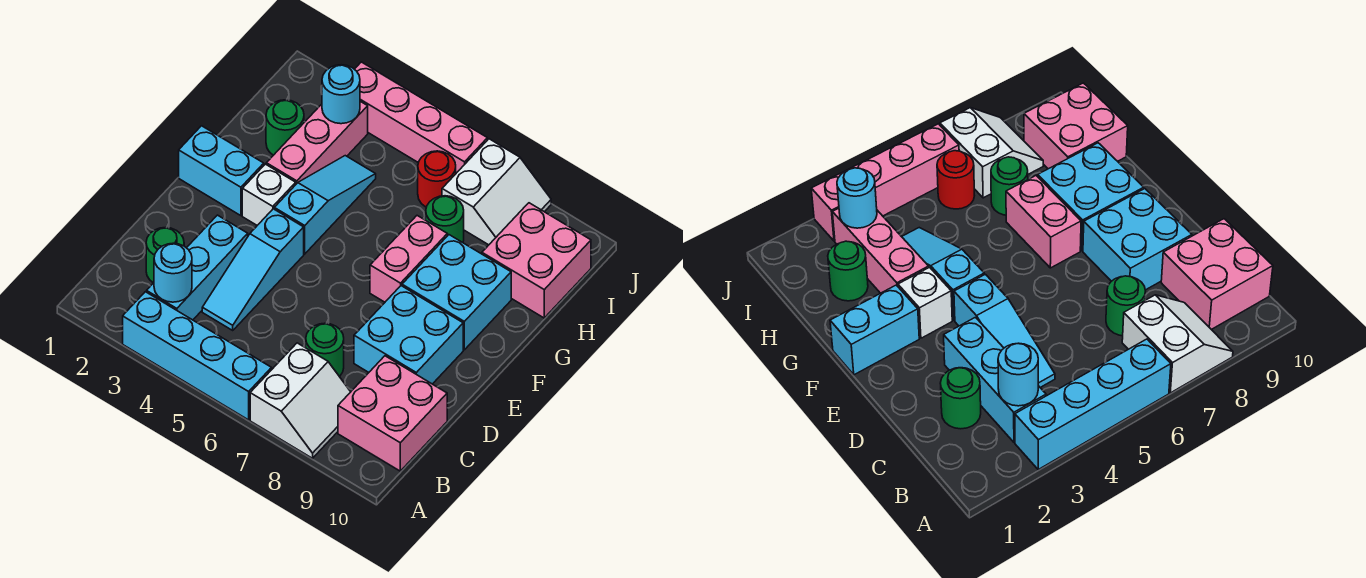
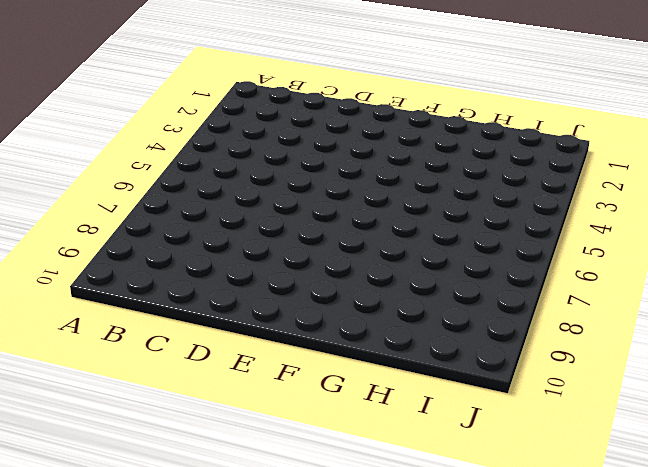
none -> cyan brick A3:A6 level 1
none -> white slope A7:B8 level 1 top 7
none -> cyan brick B3:D3 level 1

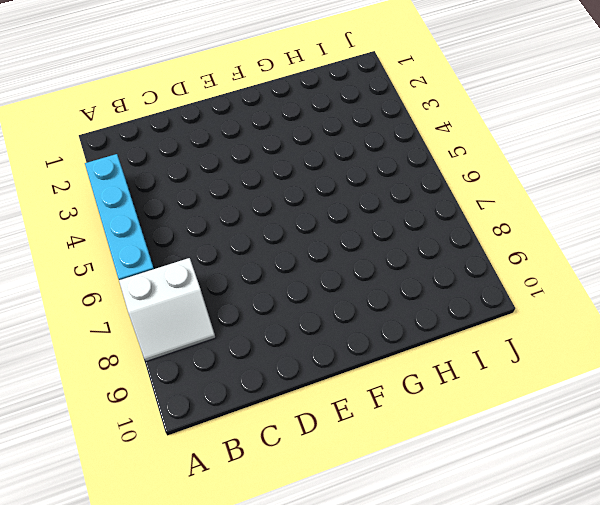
none -> cyan brick B3:D3 level 1
none -> pink brick B9:C10 level 1
none -> green round brick C2 level 1

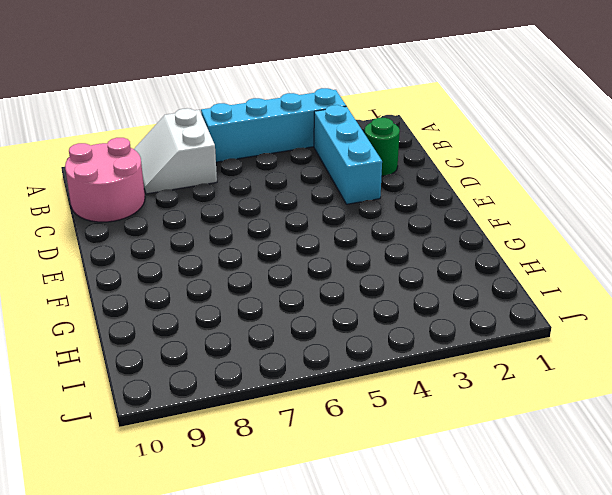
pink round brick B9:C10 level 1 -> pink brick B9:C10 level 1
none -> cyan slope C4:E4 level 1 top E
none -> green round brick C7 level 1
none -> cyan brick D8:E9 level 1

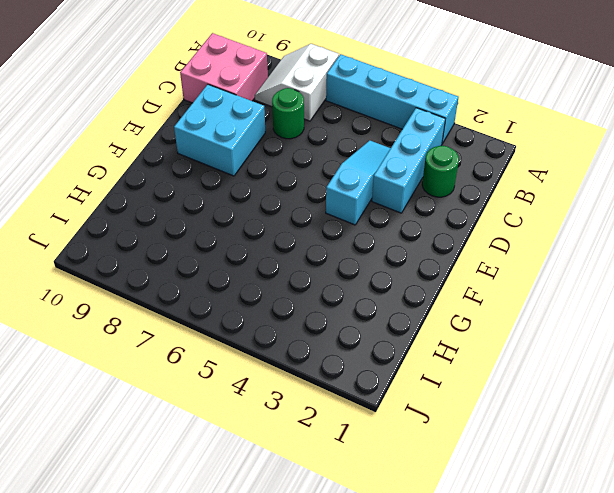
none -> cyan brick F1:F2 level 1
none -> white brick F3 level 1
none -> cyan slope F4:H4 level 1 top F

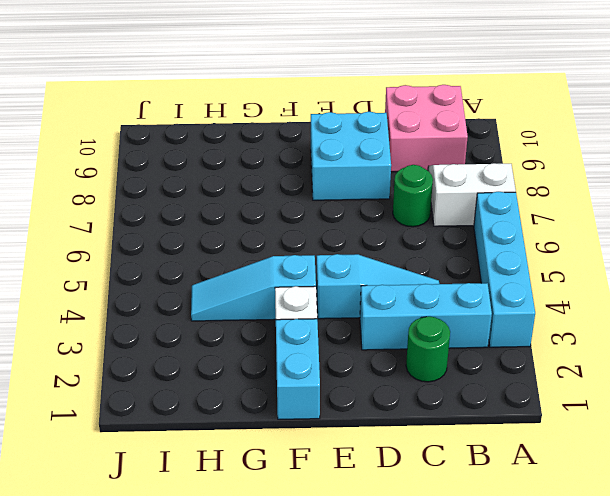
none -> pink brick F7:G7 level 1
none -> cyan brick F8:G9 level 1
none -> pink brick G3:I3 level 1

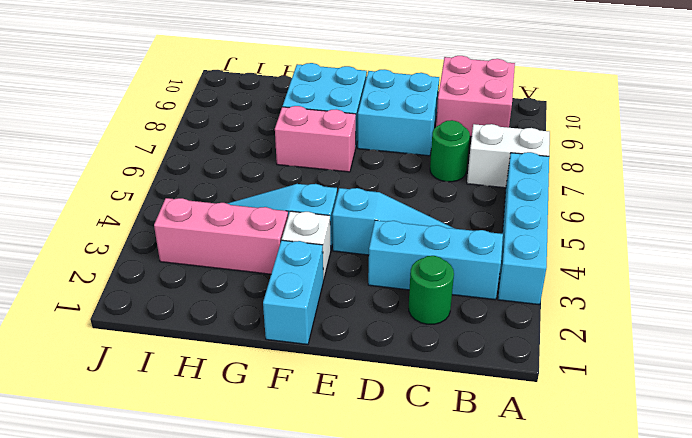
none -> green round brick H2 level 1
none -> green round brick H7 level 1
none -> pink brick H9:I10 level 1

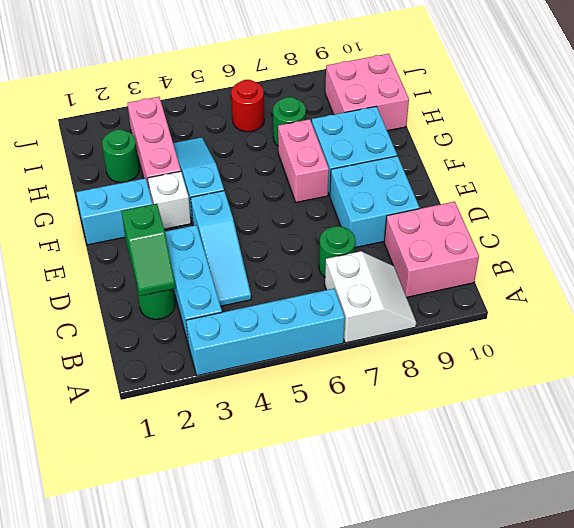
green slope C2:D2 level 2 top D -> none
none -> white slope I7:J8 level 1 top 7
none -> pink brick J3:J6 level 1
none -> cyan round brick B3 level 2

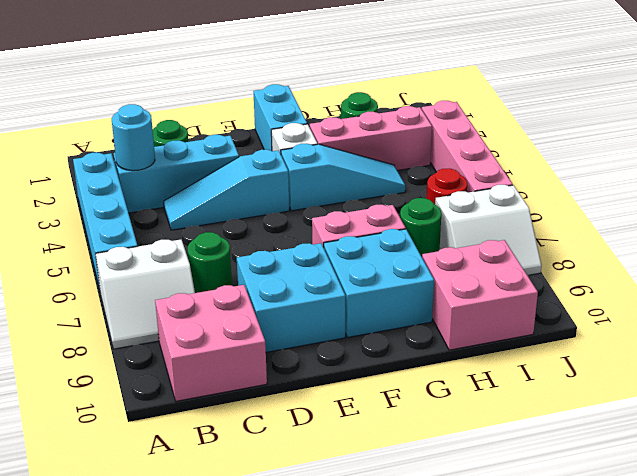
none -> cyan round brick I3 level 2

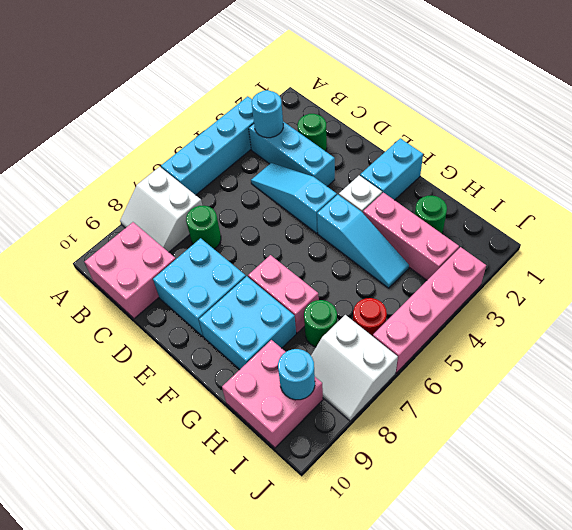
cyan round brick I9 level 2 -> cyan round brick I3 level 2

